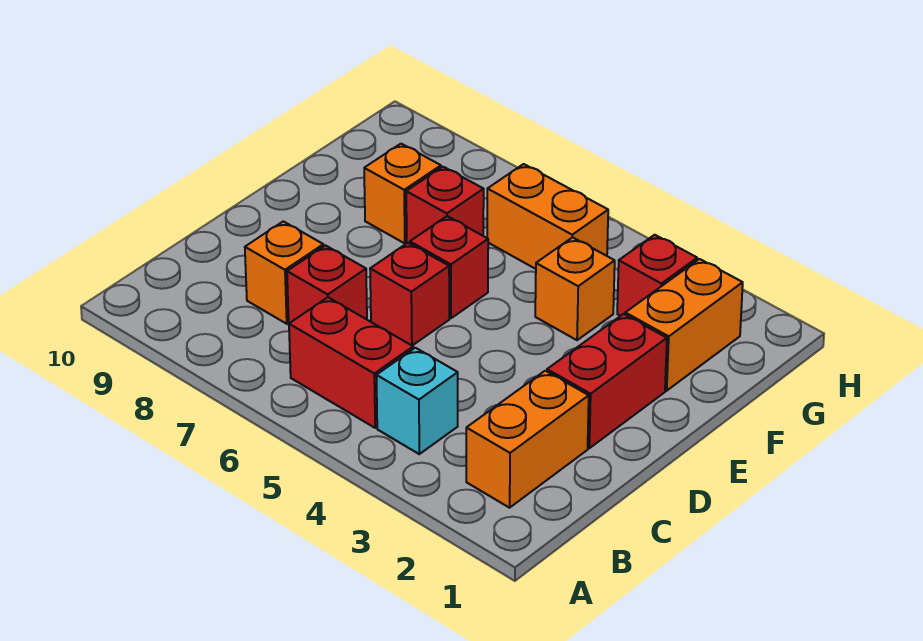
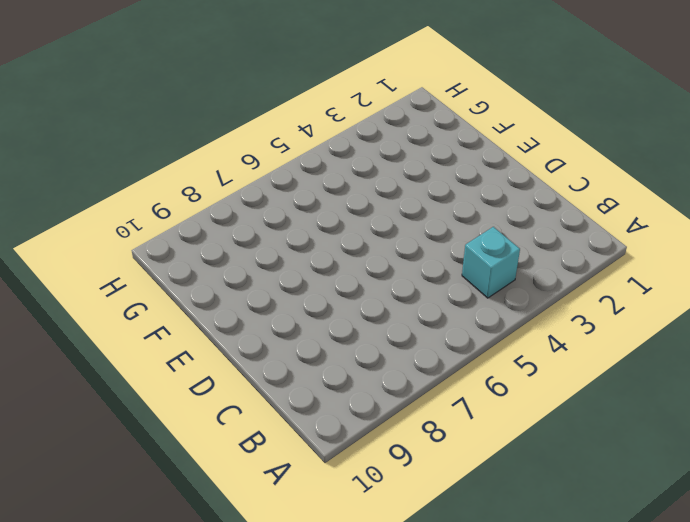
none -> orange brick B2:C2 level 1
none -> red brick B5:B6 level 1
none -> red brick C7 level 1

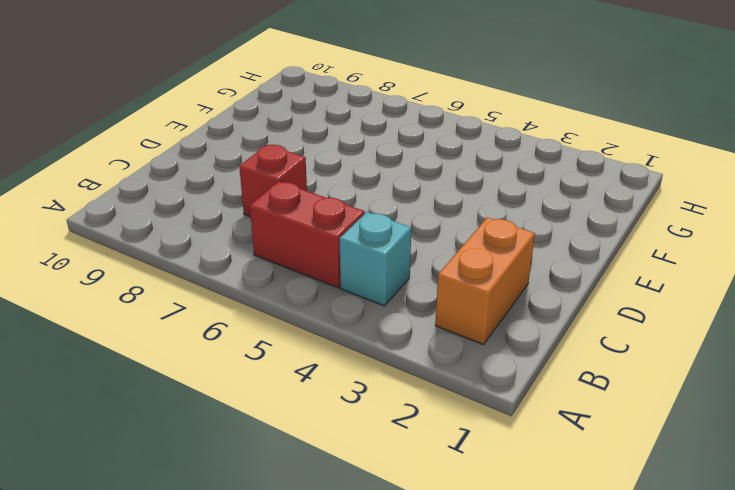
none -> orange brick C8 level 1
none -> red brick D2:E2 level 1
none -> red brick D6 level 1

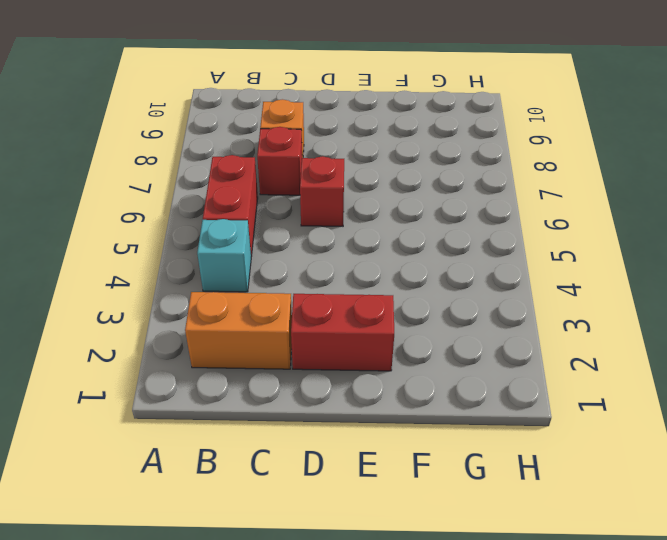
none -> red brick E6 level 1
none -> orange brick F2:G2 level 1
none -> orange brick F4 level 1

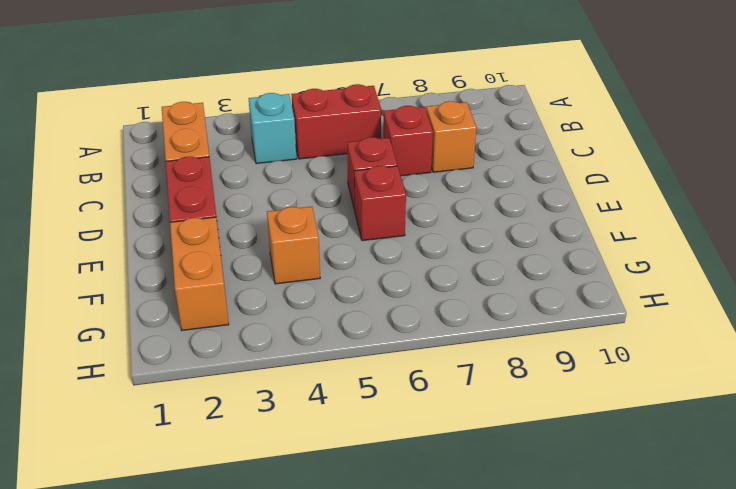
none -> red brick F7 level 1
none -> orange brick F8 level 1
none -> red brick G3 level 1

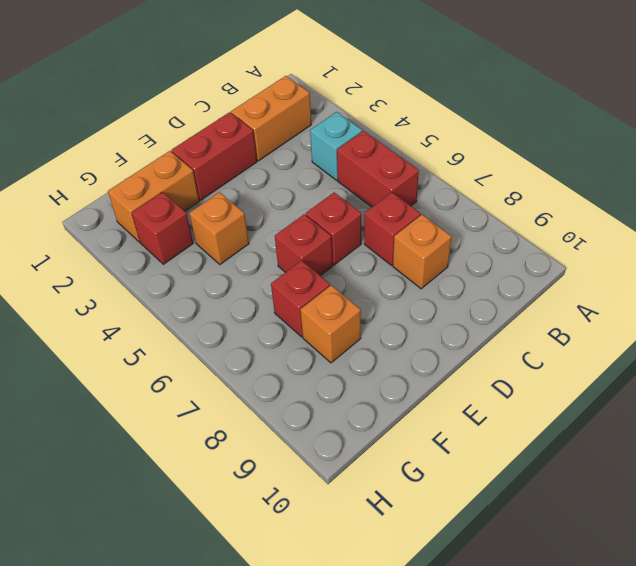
none -> orange brick G5:G6 level 1

